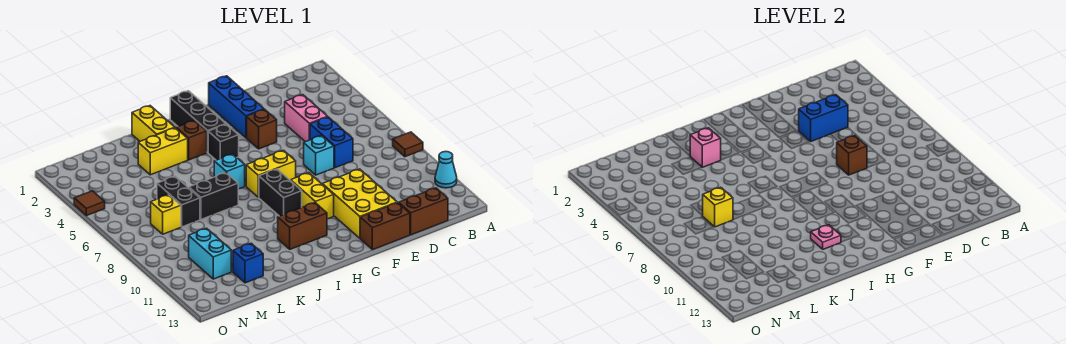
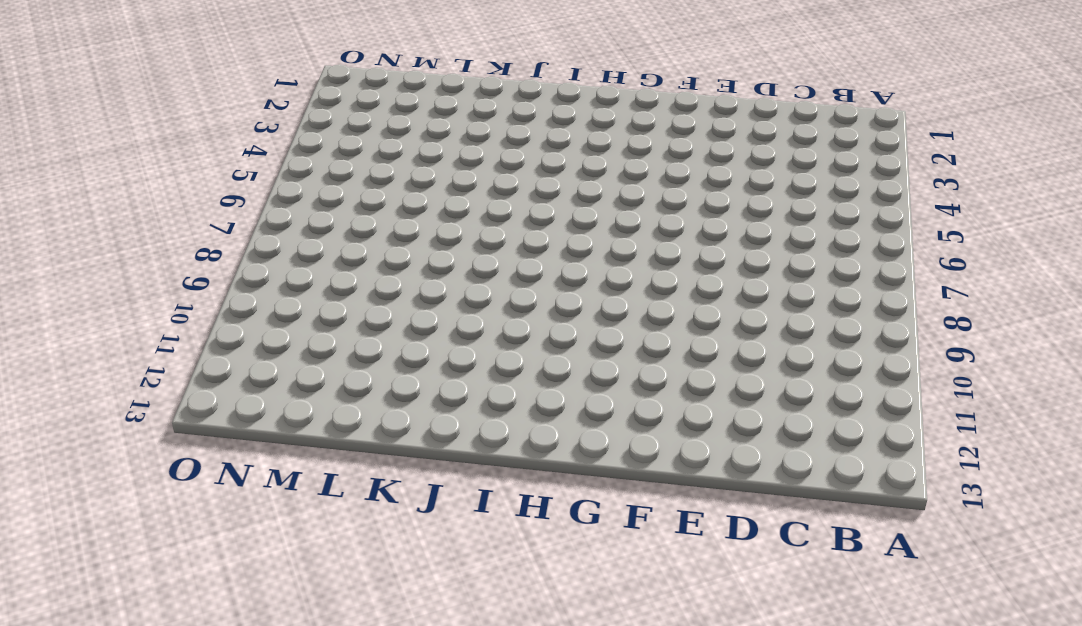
none -> brown tile A8 level 1
none -> cyan cone A11 level 1
none -> brown brick C13:D13 level 1
none -> pink brick D4:D5 level 1

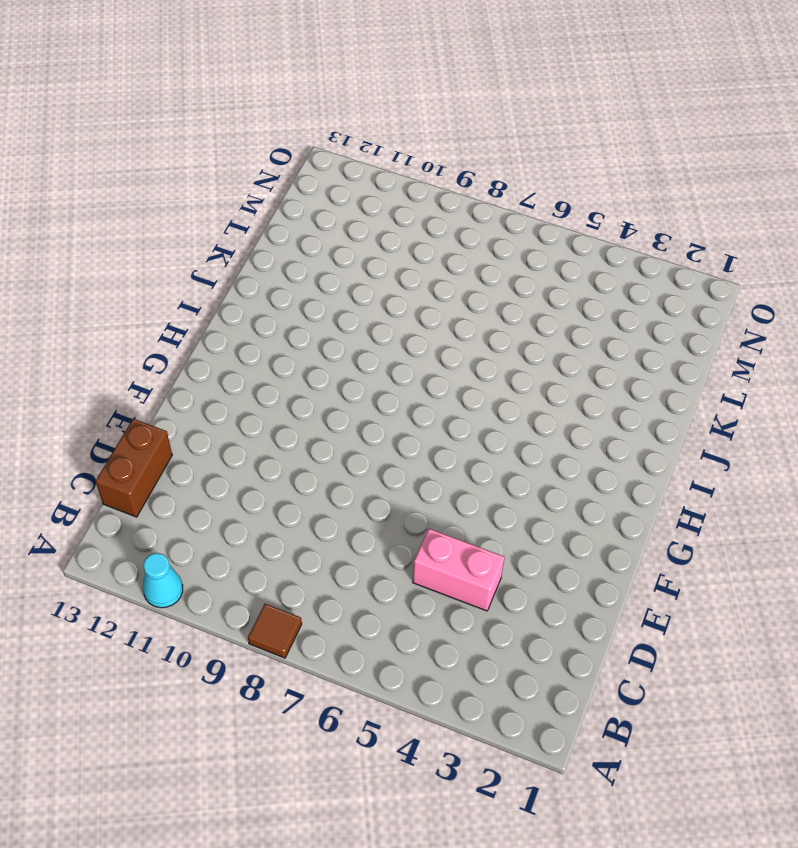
none -> blue brick D6:D7 level 1
none -> cyan brick E7 level 1
none -> yellow brick E10:F12 level 1
none -> brown brick E13:F13 level 1

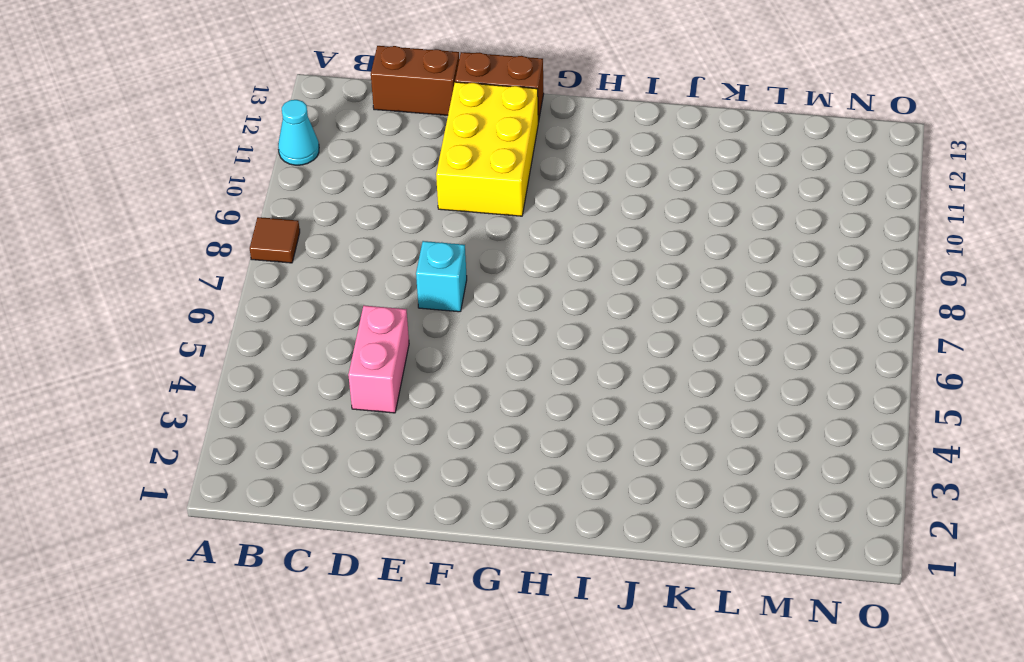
none -> blue brick D6:D7 level 1
none -> blue brick F1:F3 level 1
none -> brown brick F4 level 1
none -> yellow brick G7:H7 level 1

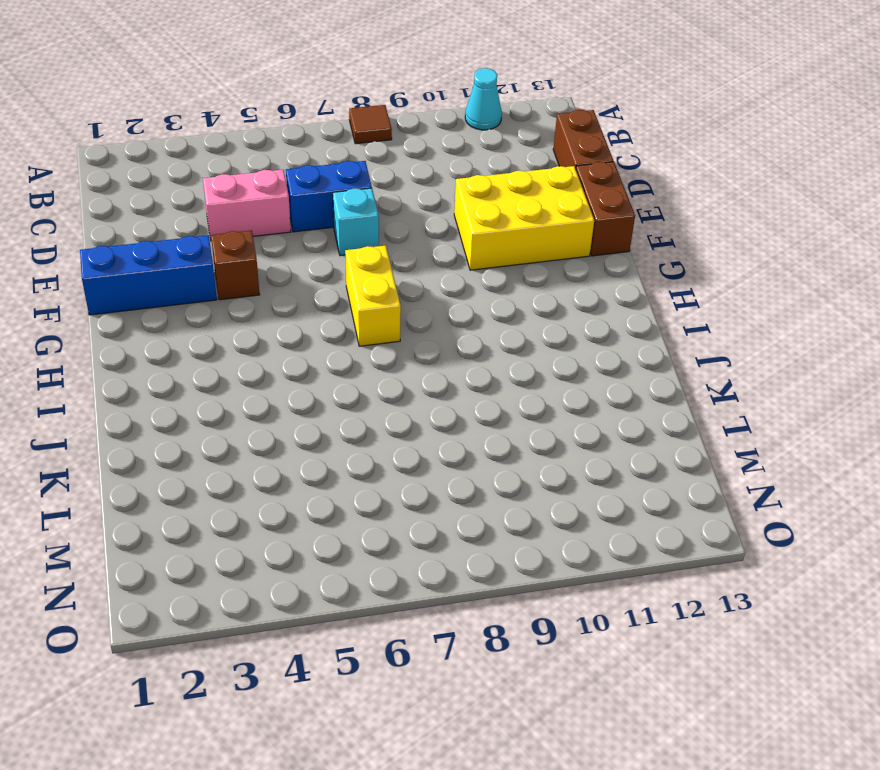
none -> yellow brick G9:G10 level 1
none -> black brick H1:H3 level 1
none -> black brick H4 level 1
none -> black brick H8:H9 level 1

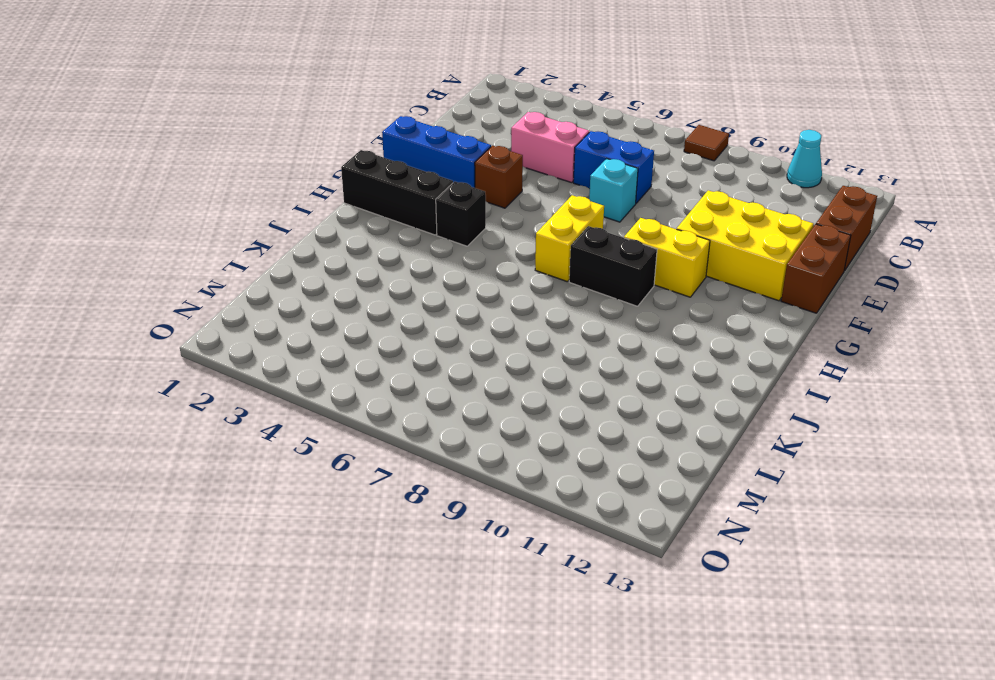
none -> brown brick H11:I11 level 1
none -> brown brick I3 level 1
none -> cyan brick I6 level 1
none -> yellow brick J1:J2 level 1

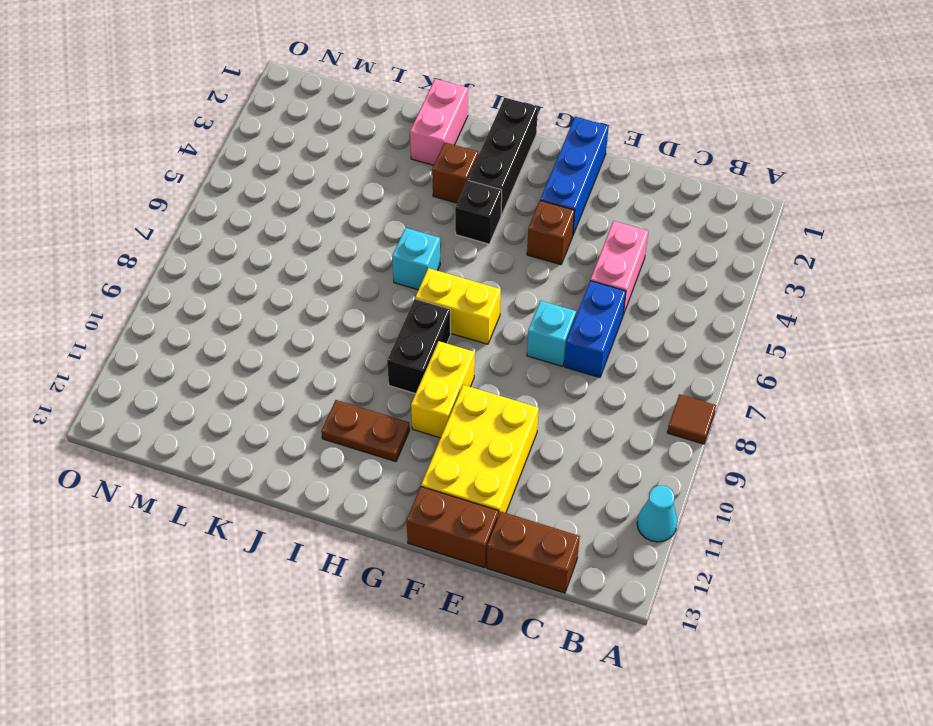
brown plate H11:I11 level 1 -> brown brick H11:I11 level 1
pink brick J1:J2 level 1 -> yellow brick J1:J2 level 1
none -> yellow brick J3:K3 level 1
none -> black brick J7:K7 level 1
none -> black brick L6:L7 level 1
none -> blue brick L12 level 1

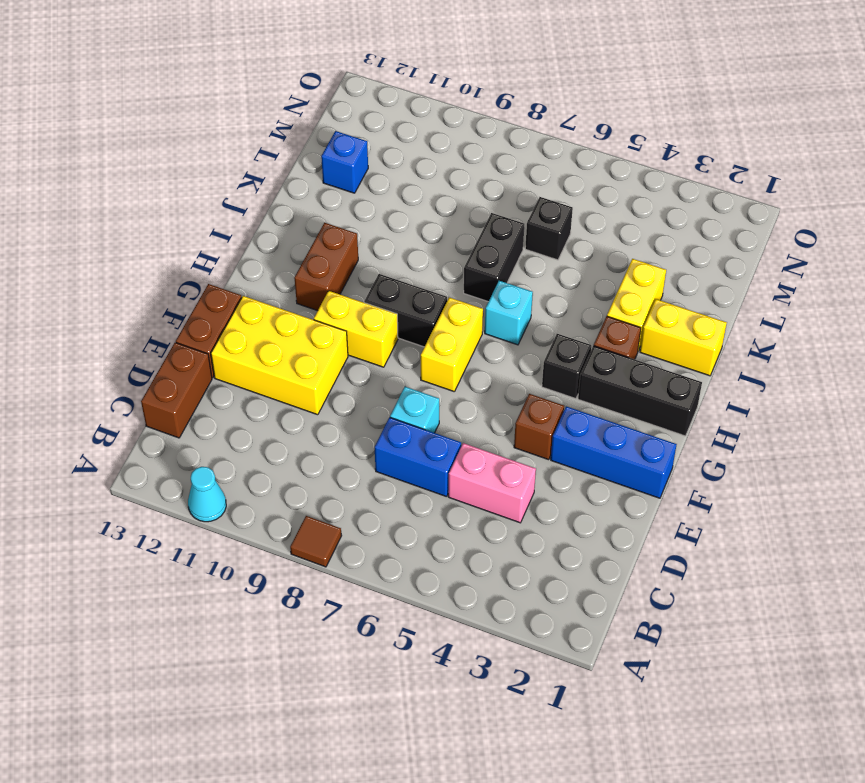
black brick L6 level 1 -> black brick L6:L7 level 1
none -> yellow brick M7 level 1
none -> cyan brick M10:M11 level 1
none -> brown tile O4 level 1
none -> blue brick D4:E4 level 2

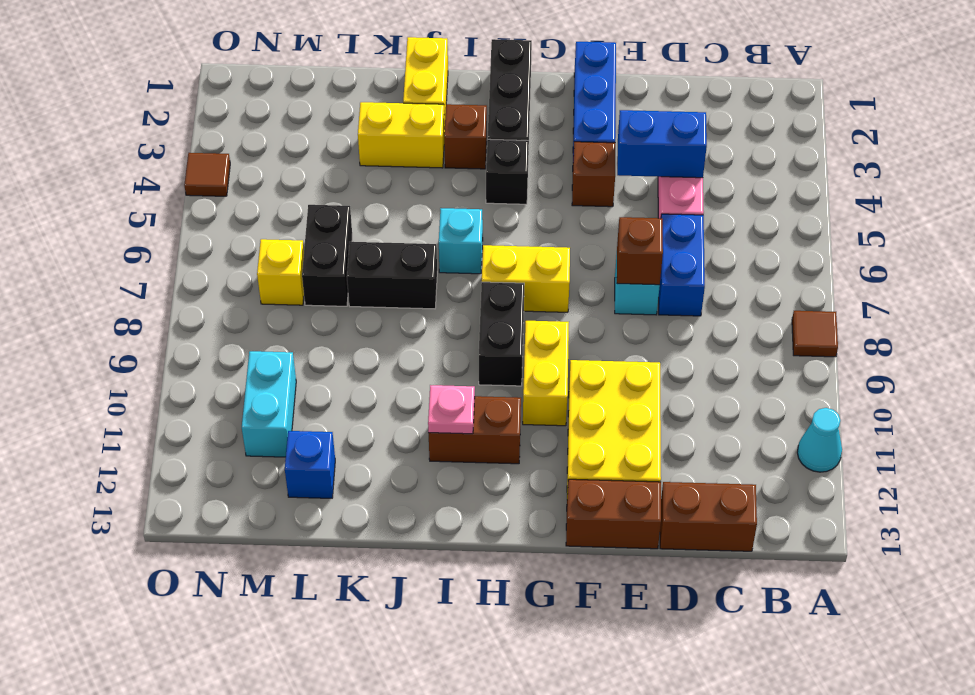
none -> pink brick J3 level 2
none -> yellow brick L7 level 2

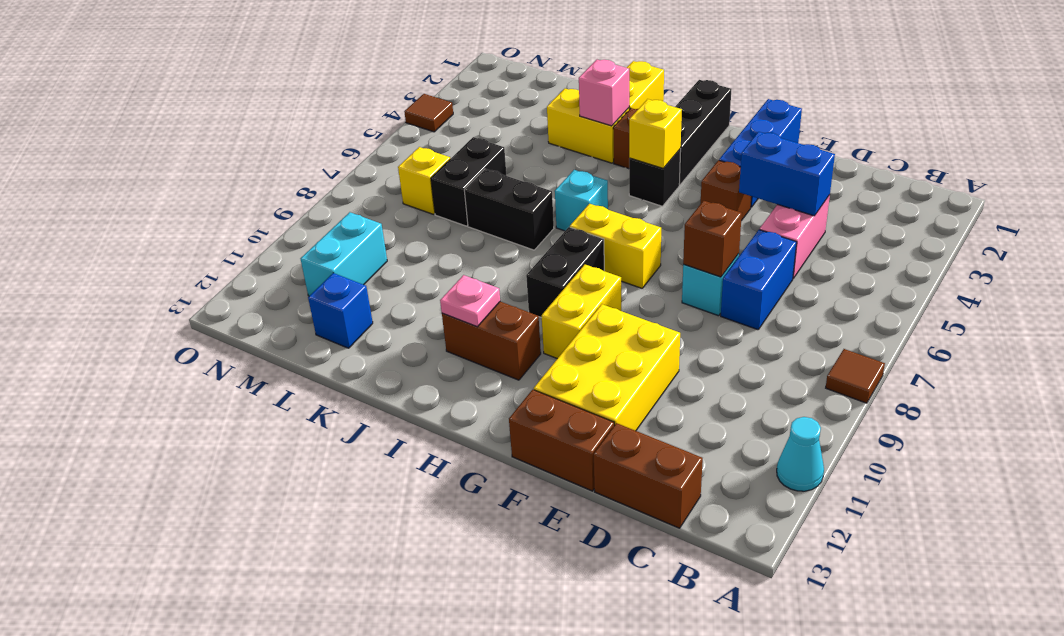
yellow brick H4 level 2 -> yellow brick L7 level 2

